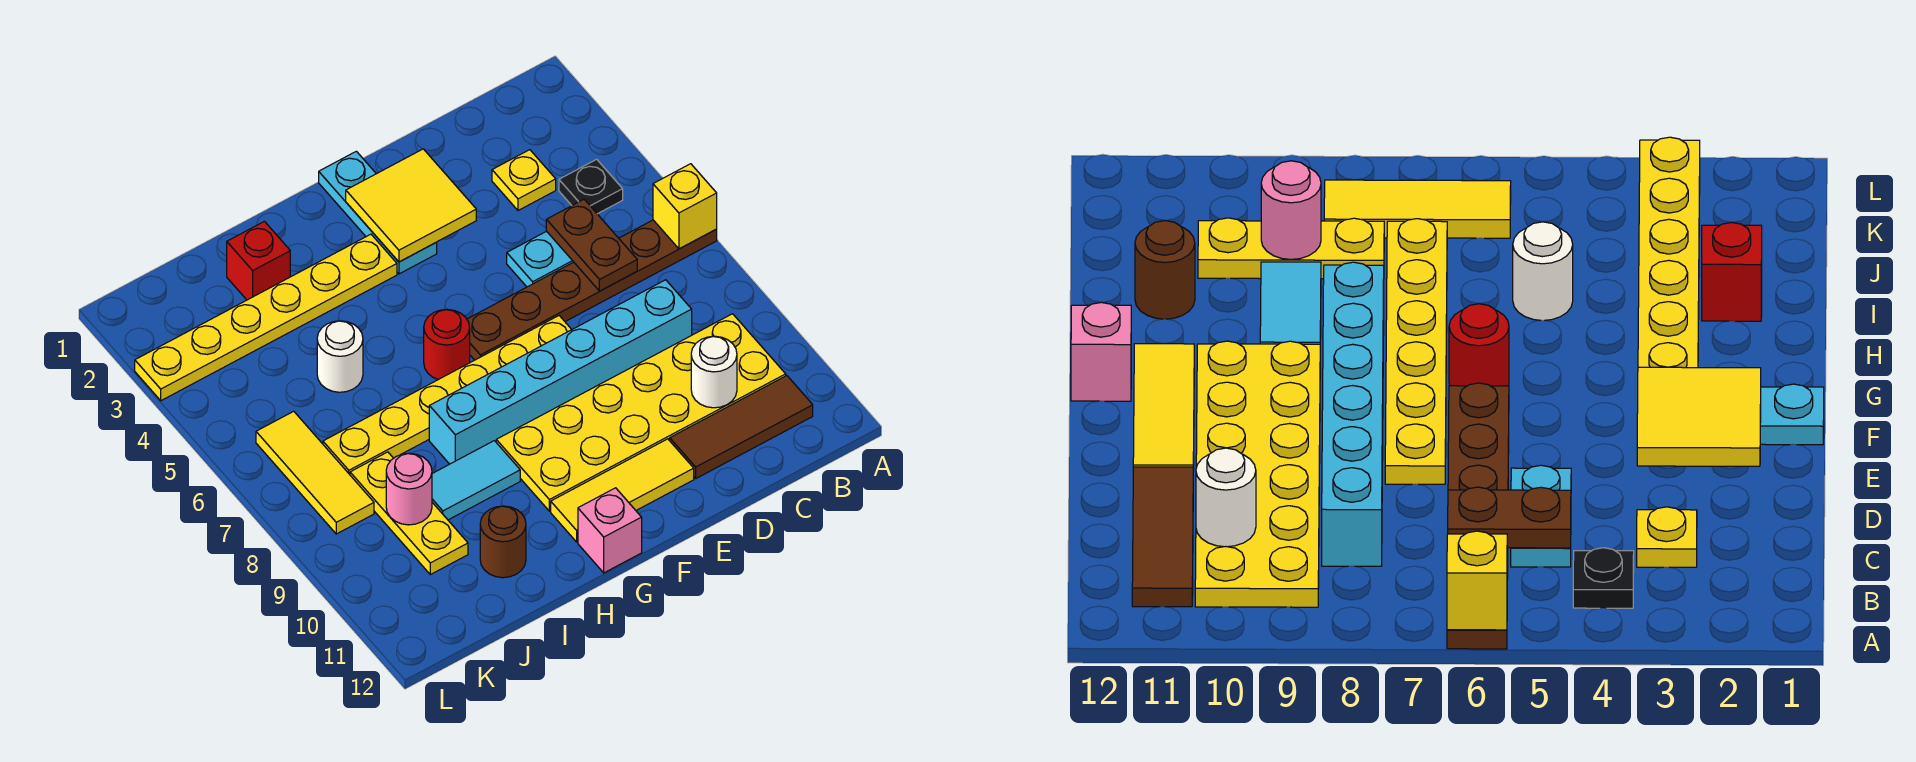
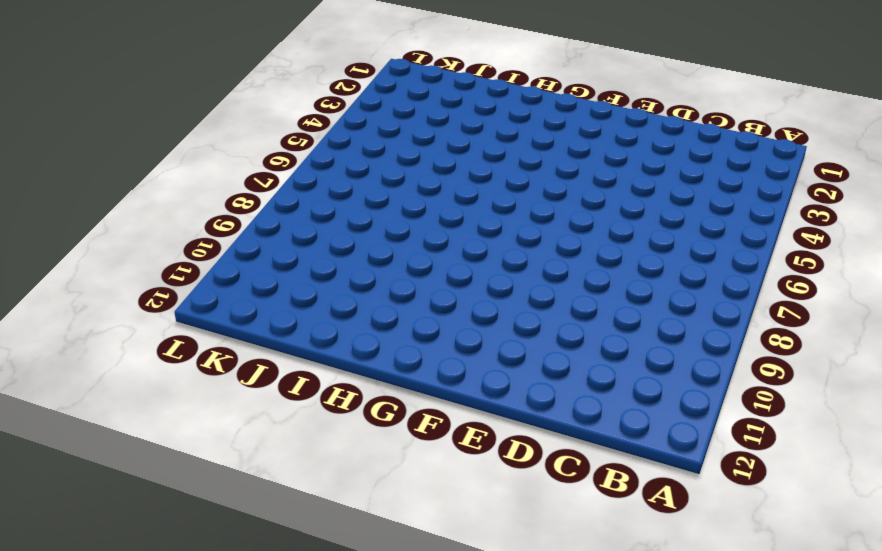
none -> brown plate A6:F6 level 1
none -> black plate B4 level 1
none -> yellow plate B9:G10 level 1

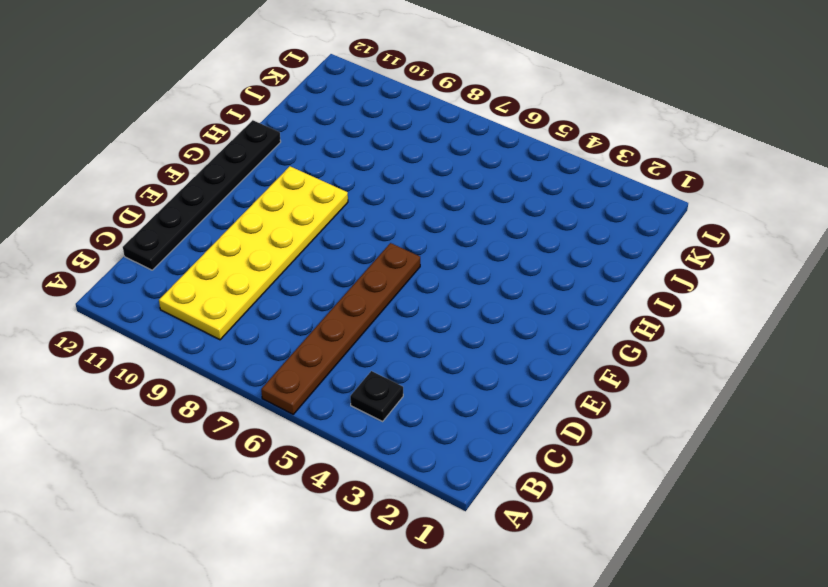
black plate C12:H12 level 1 -> pink brick G12 level 1
none -> brown tile B11:D11 level 1
none -> yellow plate C3 level 1
none -> cyan plate C5:D5 level 1

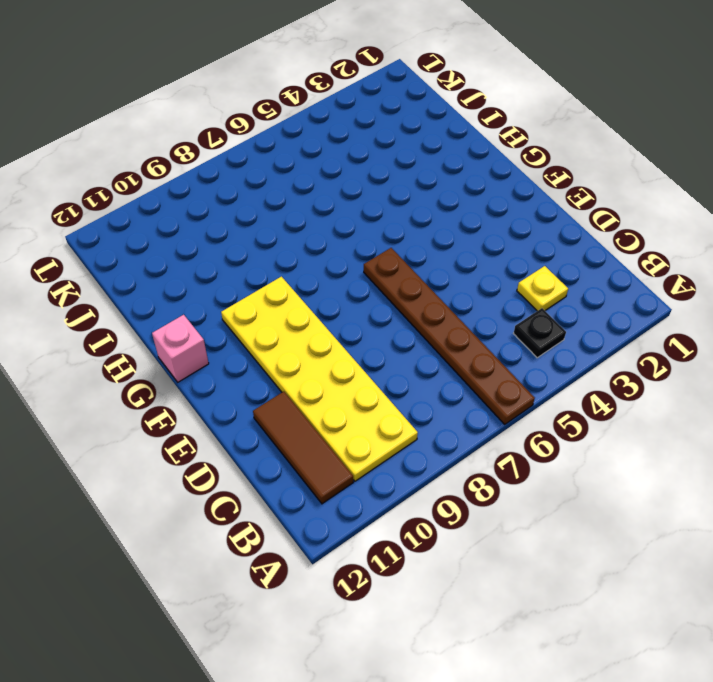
none -> cyan plate C5:D5 level 1
none -> cyan brick C8:H8 level 1
none -> yellow plate E7:J7 level 1

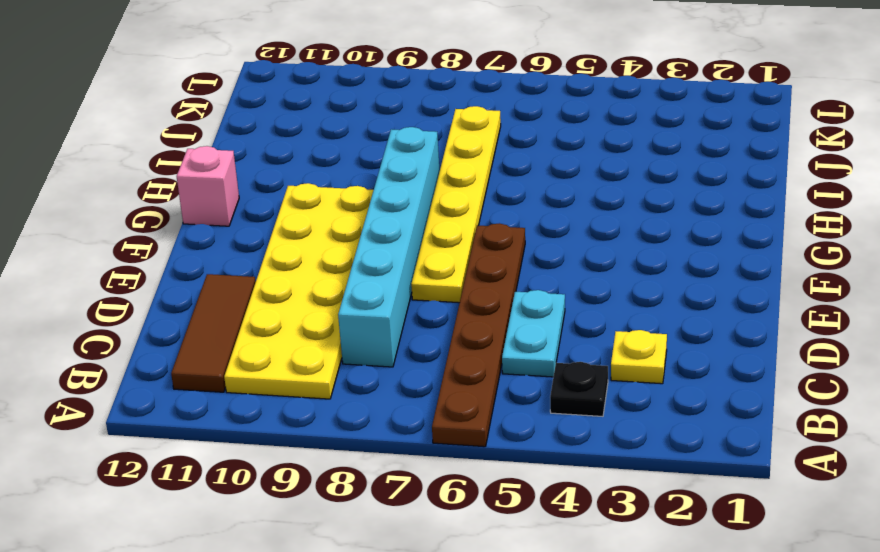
none -> yellow tile E11:G11 level 1
none -> cyan plate F1:F3 level 1
none -> yellow plate G3:L3 level 1

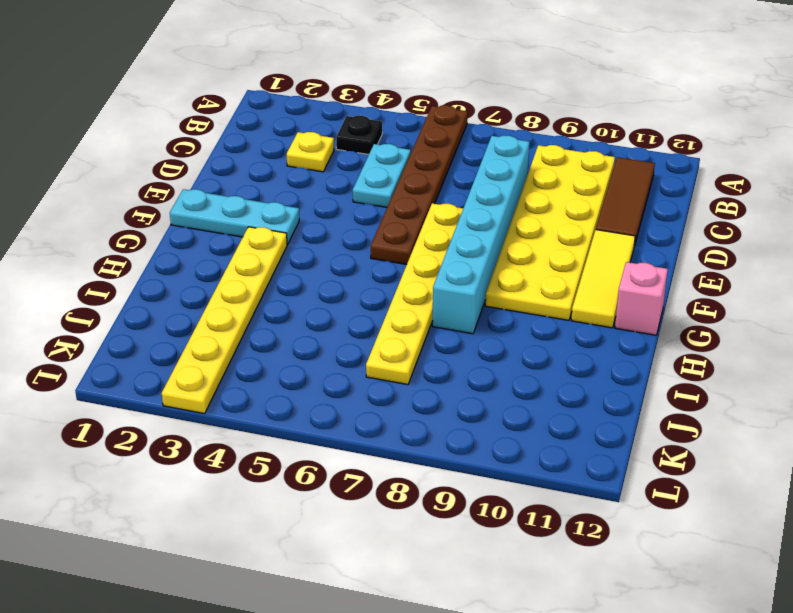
none -> red round brick G6 level 1
none -> cyan tile H9:I9 level 1
none -> red brick I2 level 1

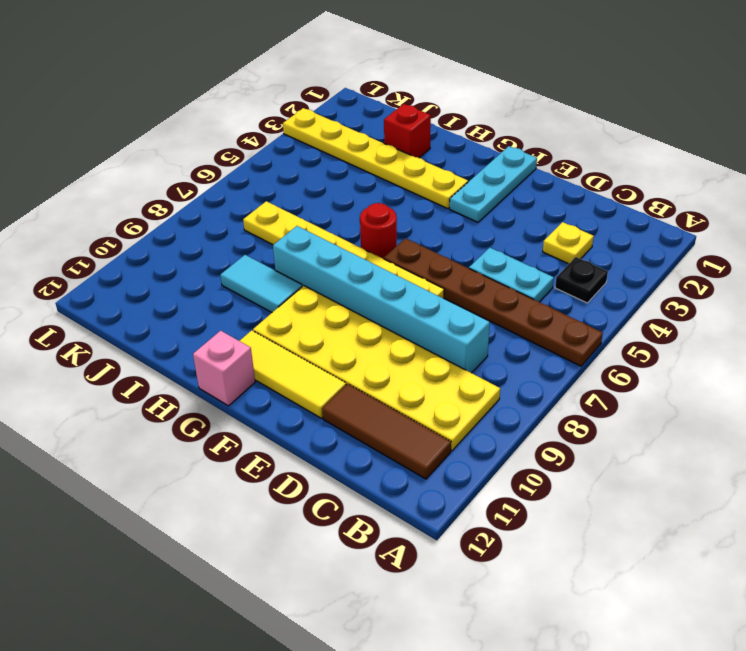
none -> white round brick I5 level 1
none -> brown round brick I11 level 1
none -> yellow plate J8:J10 level 1

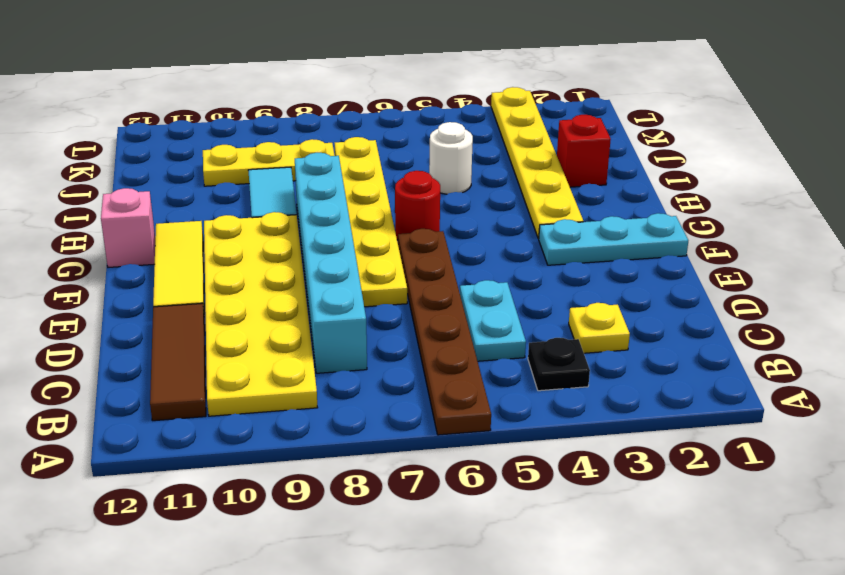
none -> brown round brick I11 level 1
none -> yellow tile K6:K8 level 1
none -> yellow brick A6 level 2

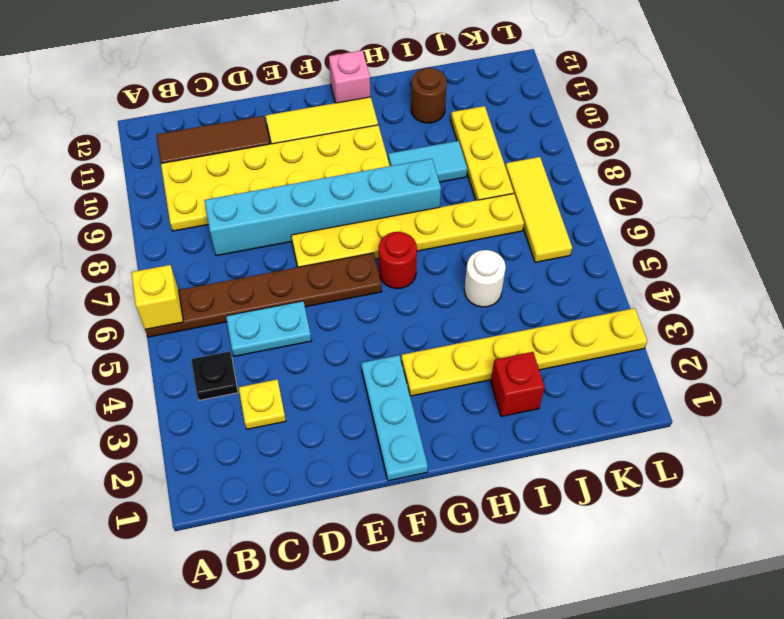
none -> brown plate C5:C6 level 2
none -> white round brick C10 level 2
none -> yellow tile E2:F3 level 2

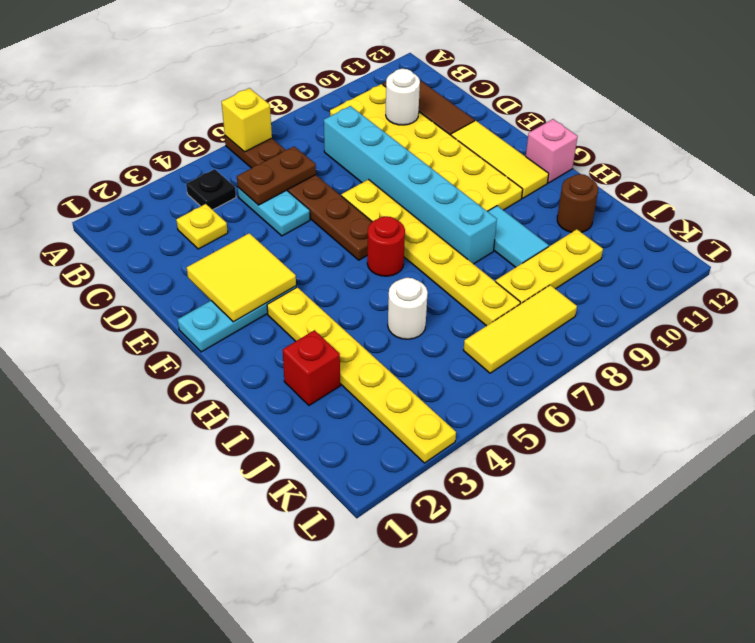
none -> pink round brick J9 level 2

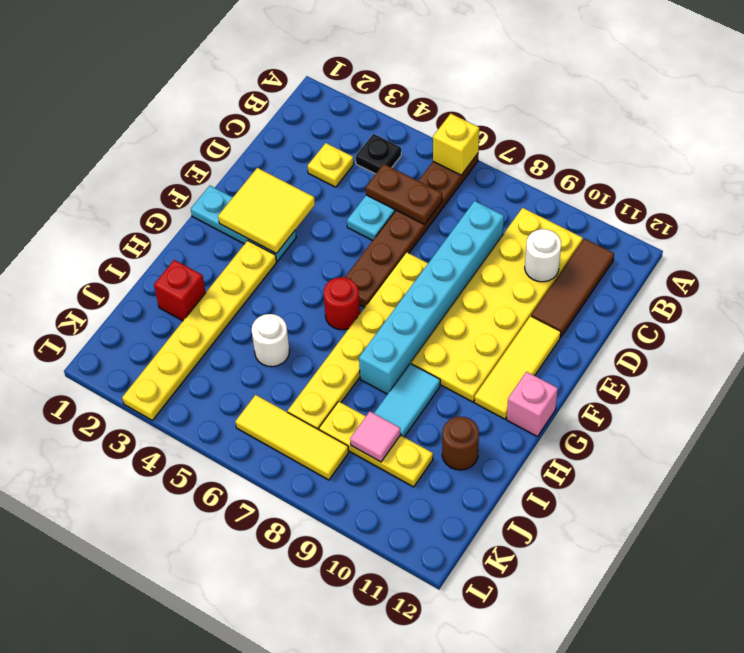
pink tile J9 level 2 -> pink round brick J9 level 2

